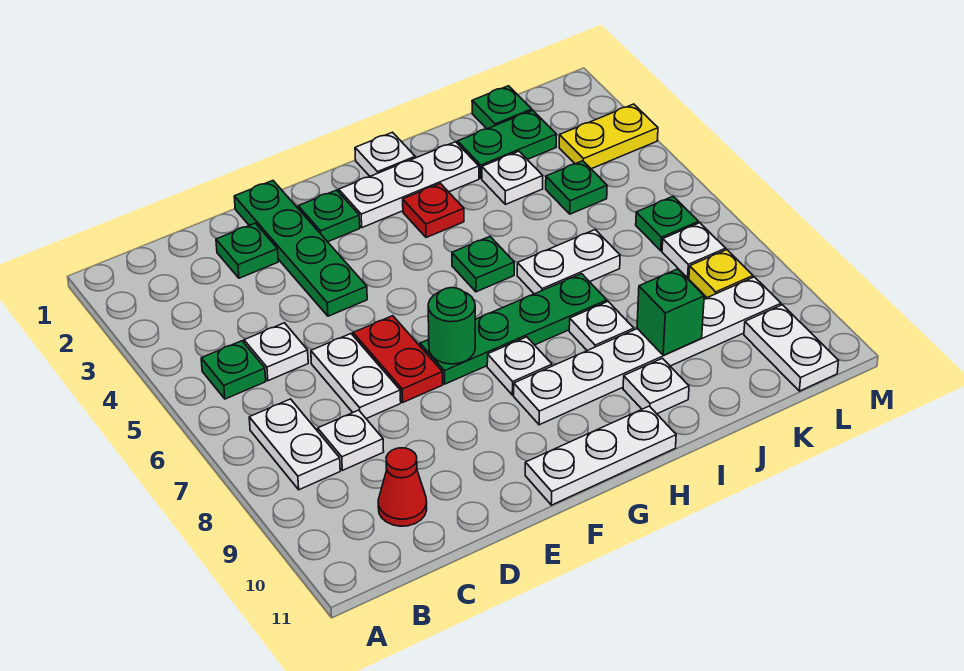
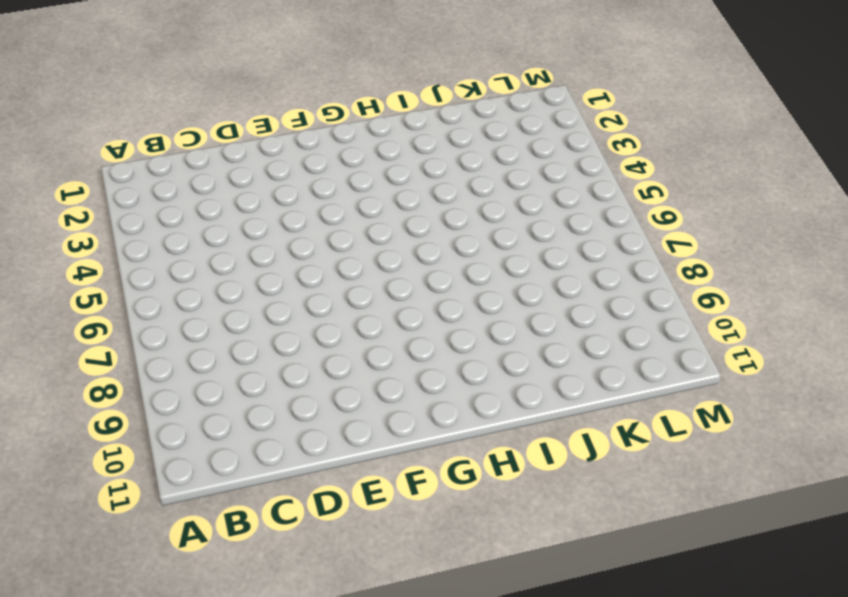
none -> green plate B5 level 1
none -> white plate B7:B8 level 1
none -> white plate C5 level 1
none -> white plate C8 level 1

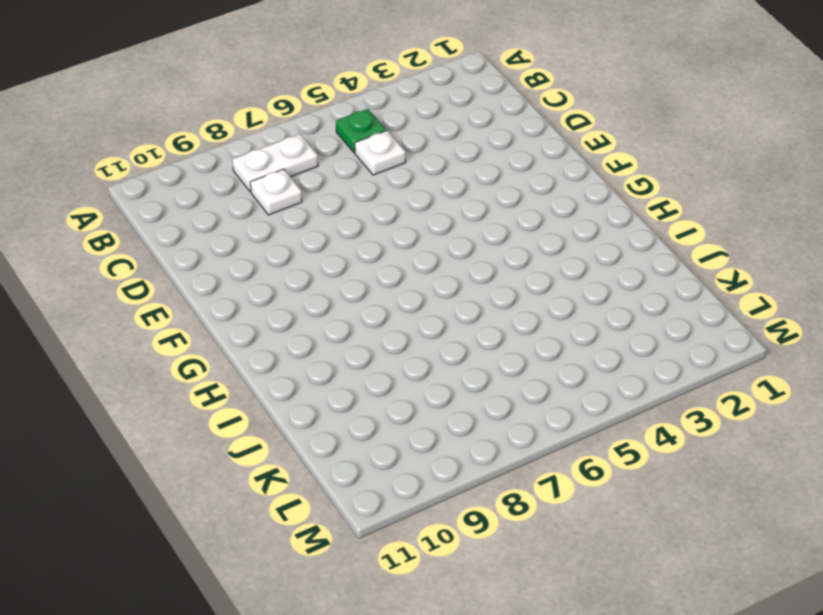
none -> red cone C10 level 1
none -> green plate D2 level 1
none -> white plate D6:D7 level 1
none -> green plate E1:E4 level 1

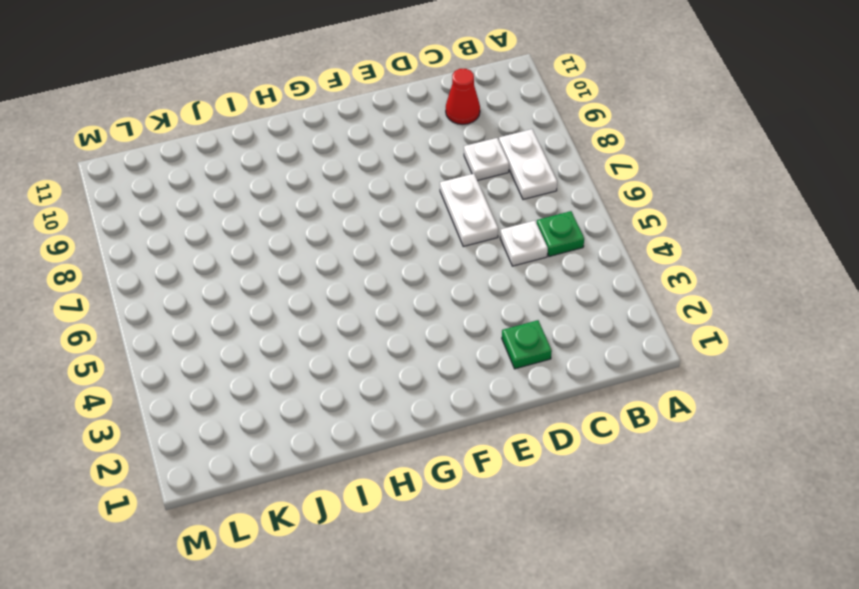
none -> green plate E1:E4 level 1
none -> red plate E6:E7 level 1
none -> green plate F2 level 1
none -> green plate F7:I7 level 1

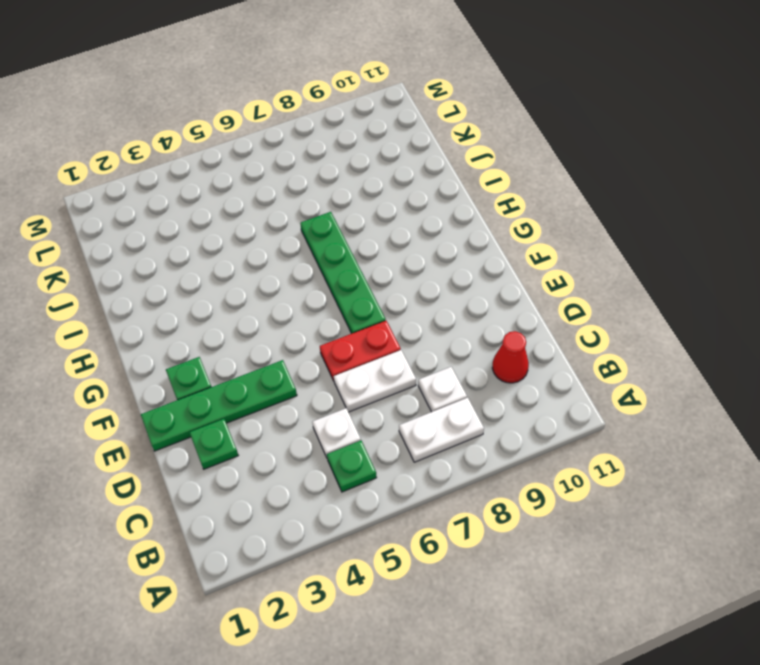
none -> white plate F11:H11 level 1
none -> white plate G2:I2 level 1
none -> white plate G8 level 1
none -> white plate G9:L9 level 1

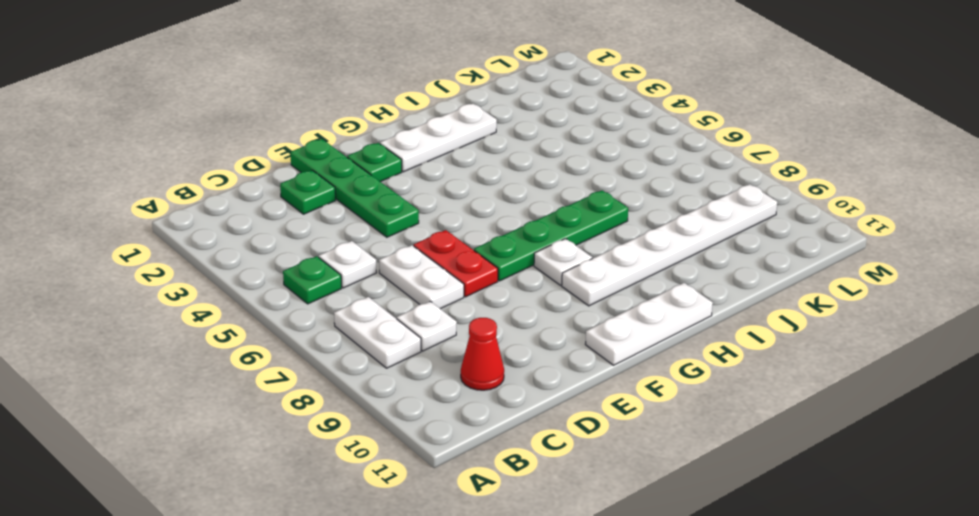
none -> white plate H1 level 1
none -> red plate H3 level 1
none -> green plate H5 level 1
none -> white plate I6:J6 level 1

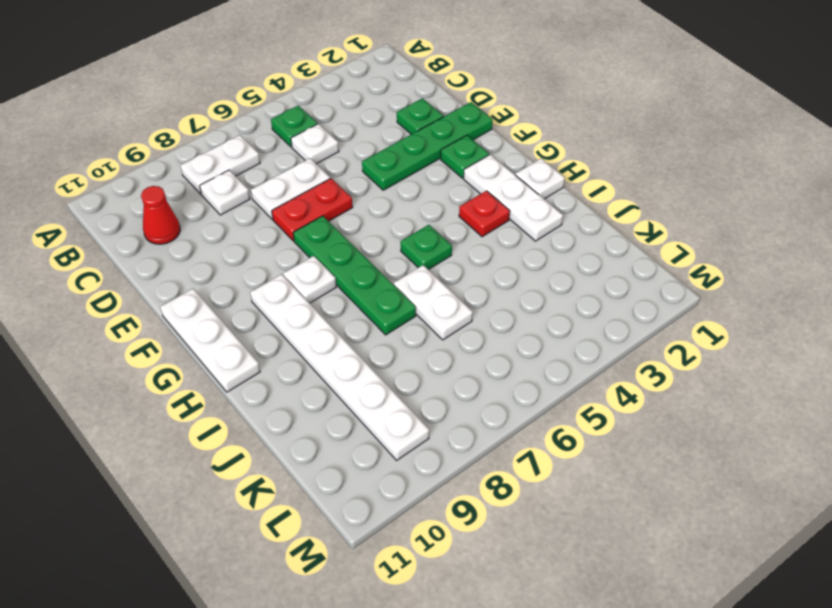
none -> white plate I8 level 1
none -> white plate I10 level 1
none -> green plate J2:K2 level 1
none -> white plate J3 level 1

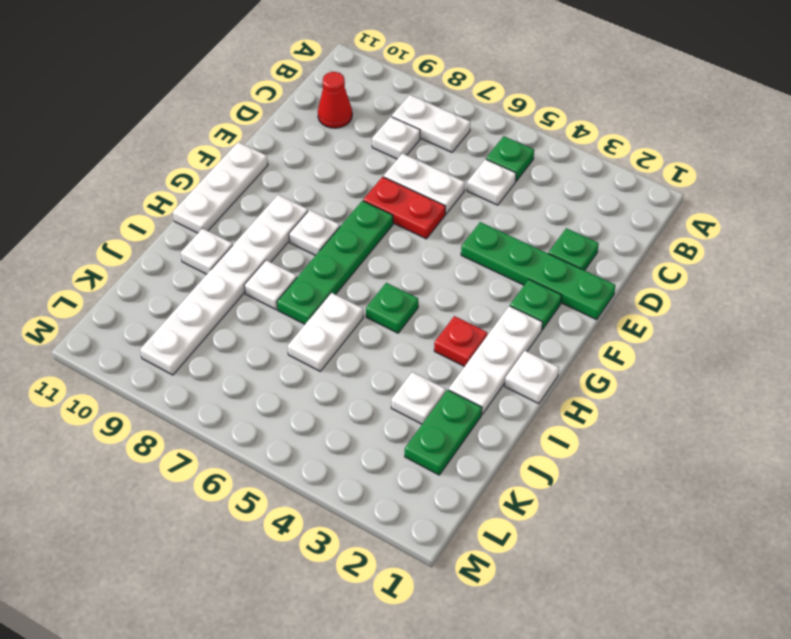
none -> green plate K1 level 1
none -> green plate K4 level 1
none -> yellow plate L3:M3 level 1
none -> green plate L6 level 1

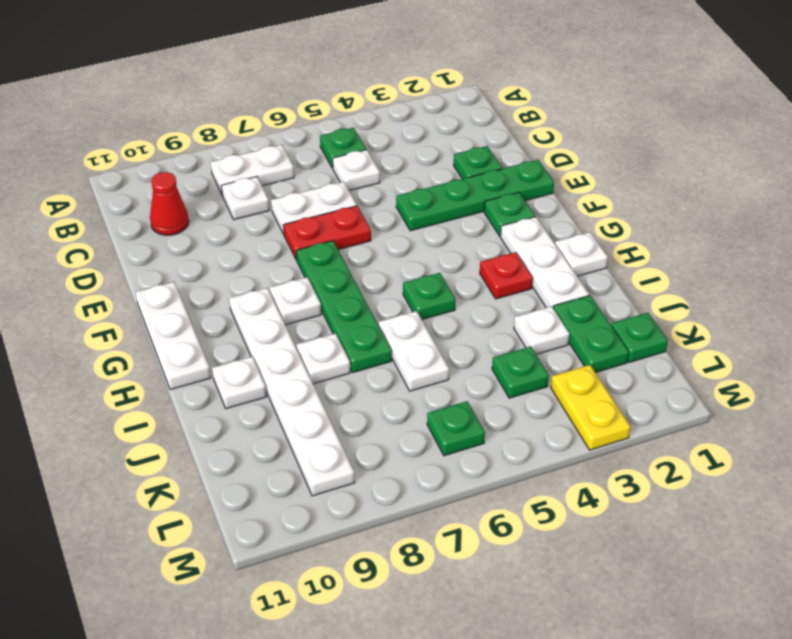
none -> white plate L7 level 1
none -> yellow plate L8 level 1
none -> white plate L10:L11 level 1
none -> green round brick F7 level 2

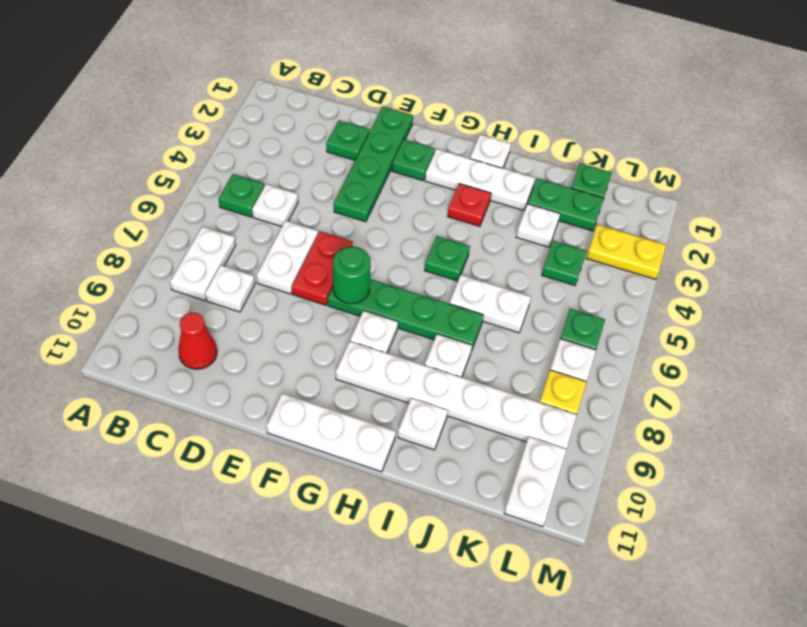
none -> green brick J9 level 2

